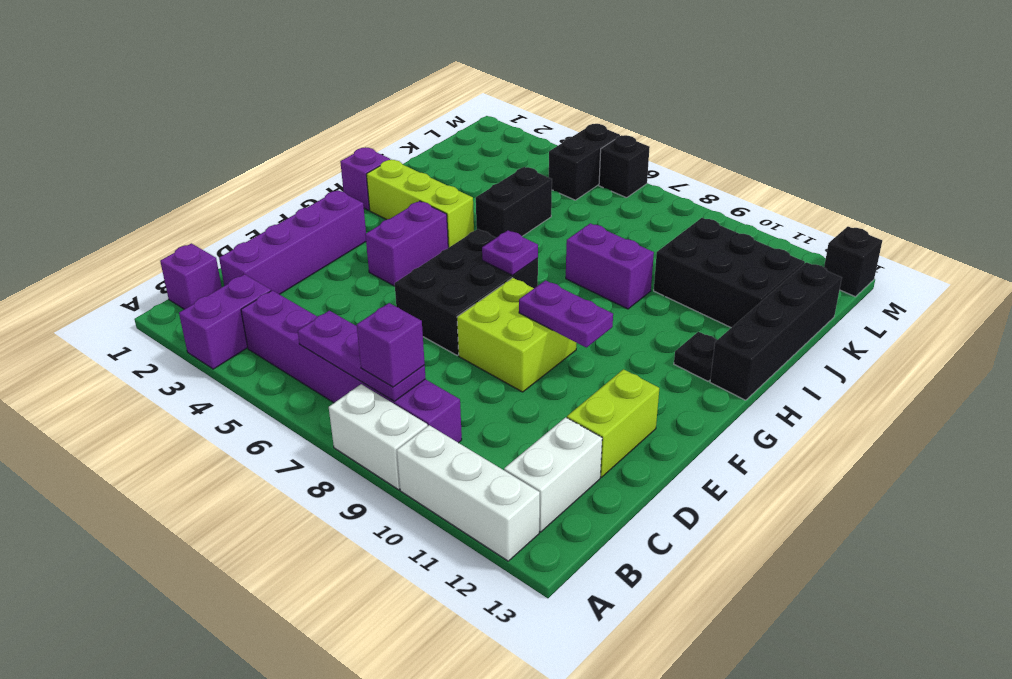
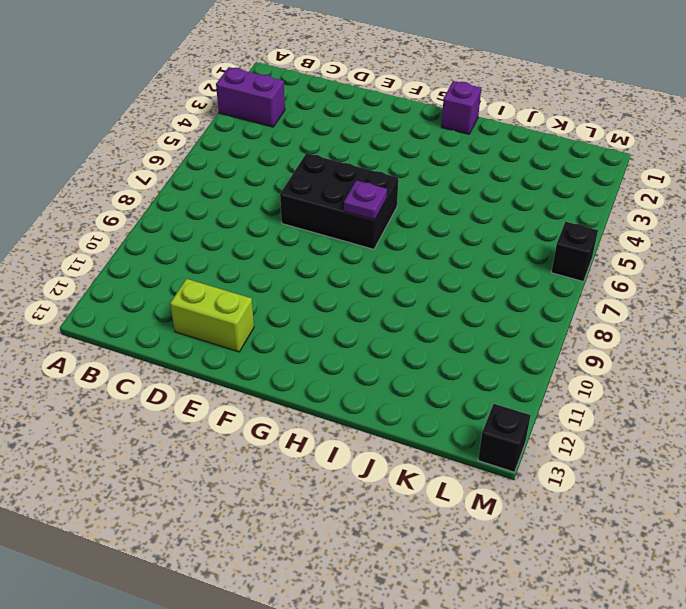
none -> white brick A8:A9 level 1
none -> white brick A10:A12 level 1
none -> purple brick B1 level 1

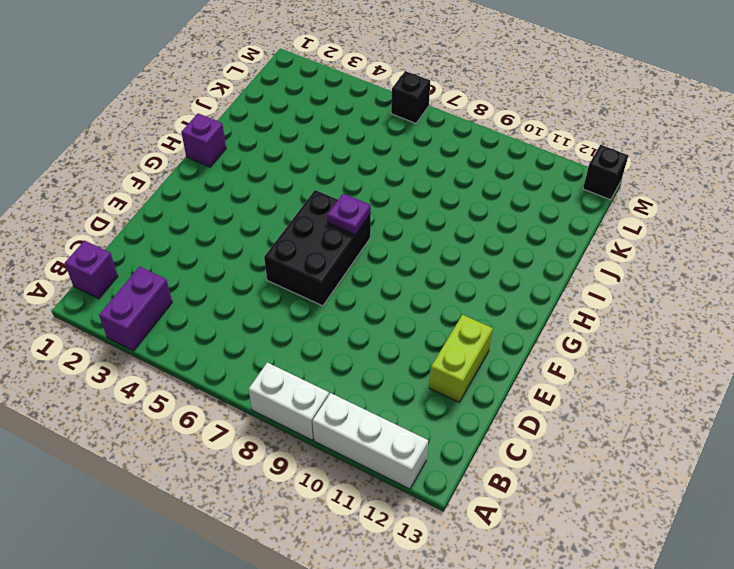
none -> purple brick B4:B9 level 1
none -> white brick B12:C12 level 1
none -> purple brick C2:F2 level 1

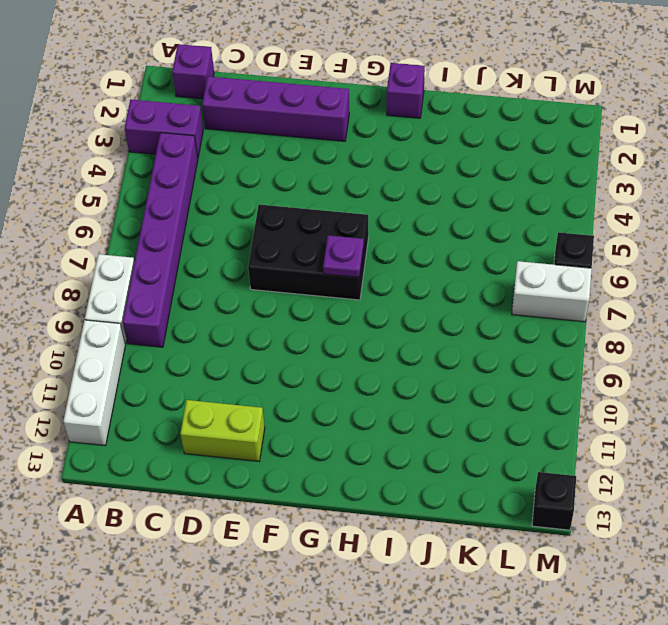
white brick L7:M7 level 1 -> white brick B12:C12 level 1
none -> lime brick E8:F9 level 1
none -> purple brick F4:G4 level 1
none -> lime brick H2:H4 level 1

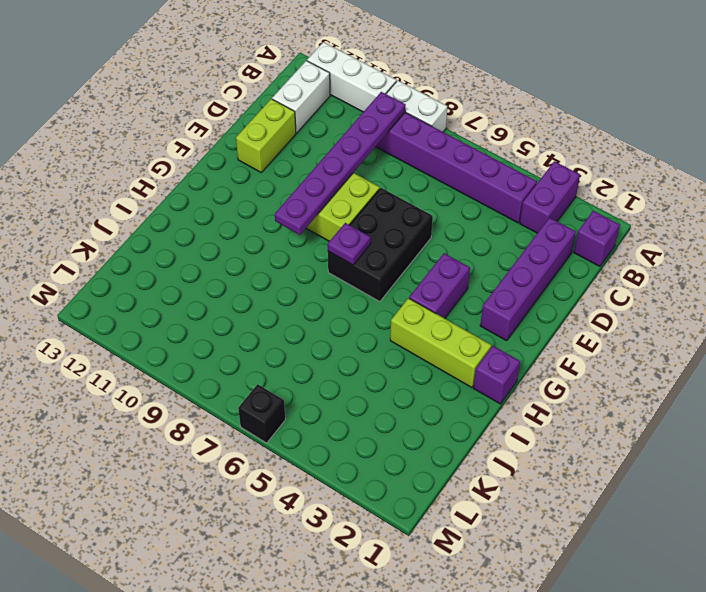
purple plate B9:G9 level 2 -> purple plate F9:F10 level 2
none -> black plate H12 level 1
none -> black brick H13:K13 level 1
none -> black brick I5:J5 level 1

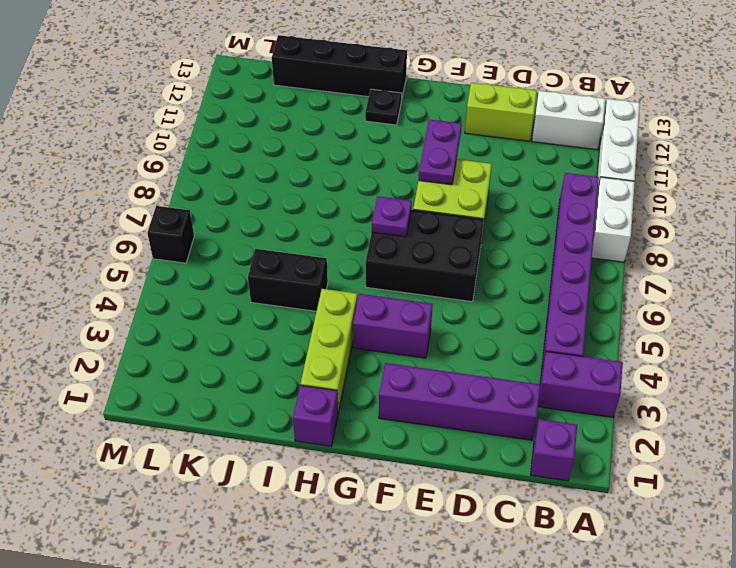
none -> purple brick I8:I9 level 1
none -> black brick J10:K12 level 1
none -> black brick L5:M5 level 1

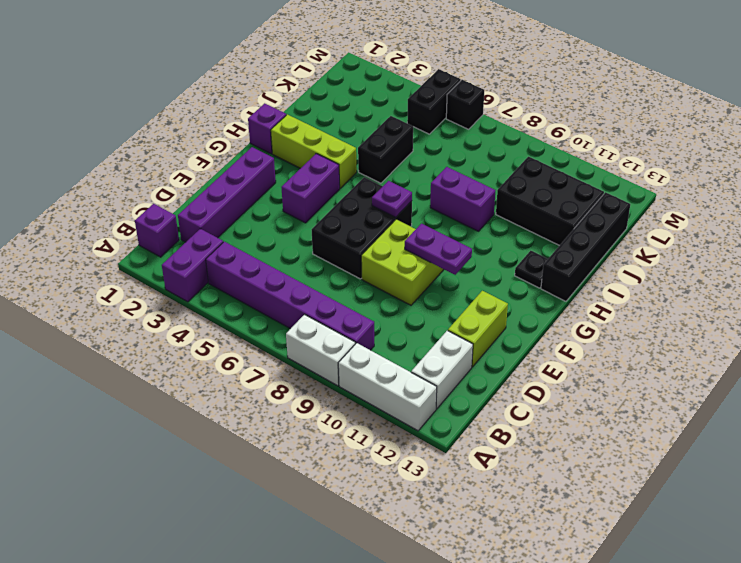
none -> black brick M13 level 1
none -> purple plate B6:B8 level 2
none -> purple brick B8 level 3

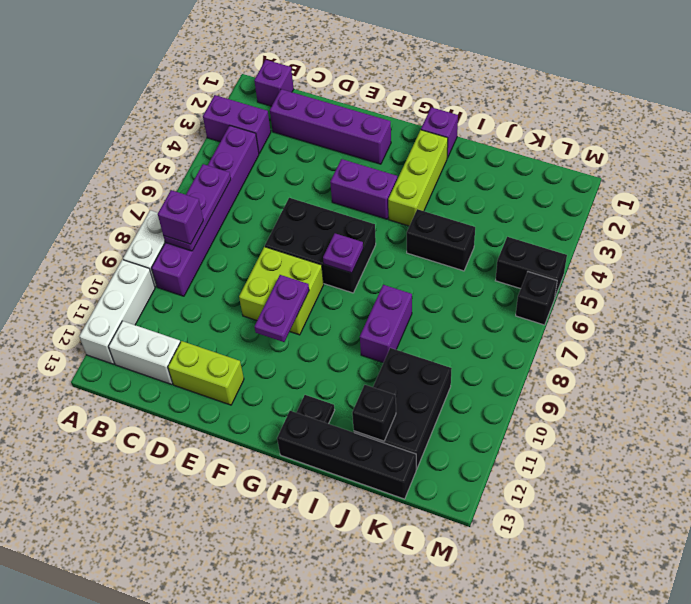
black brick J12 level 2 -> black brick M13 level 1

